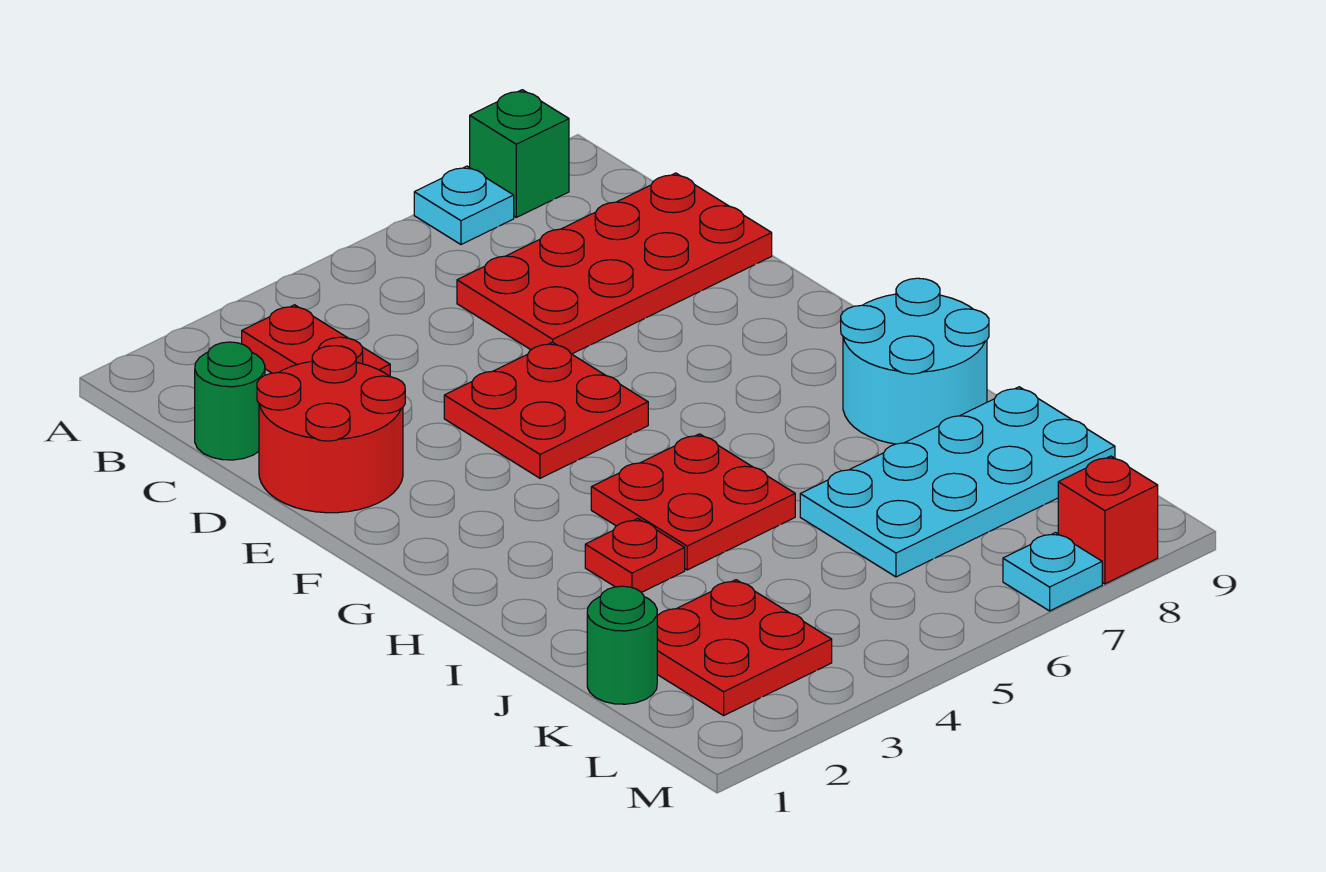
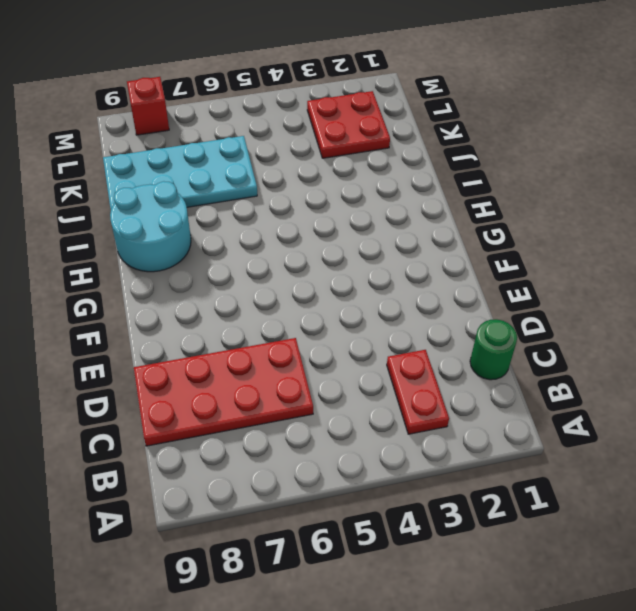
none -> cyan plate A7 level 1
none -> green brick A8 level 1
none -> red round brick D1:E2 level 1

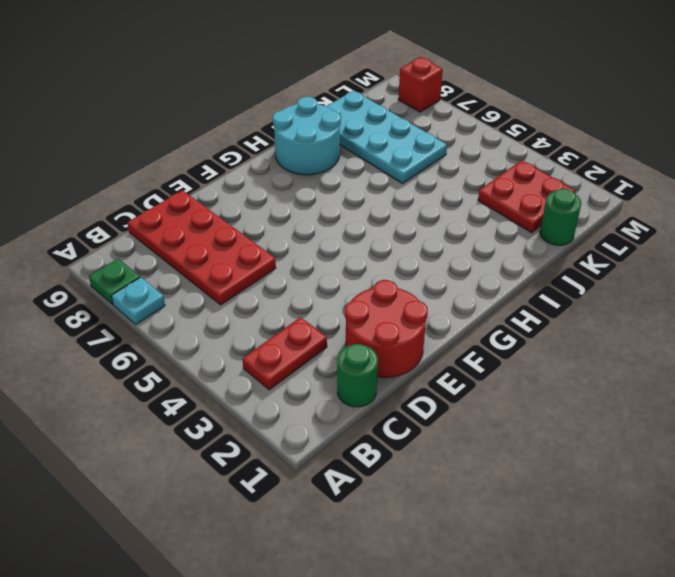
green plate A8 level 1 -> green brick A8 level 1
none -> red plate E4:F5 level 1
none -> red plate H4:I5 level 1
none -> red plate I3 level 1

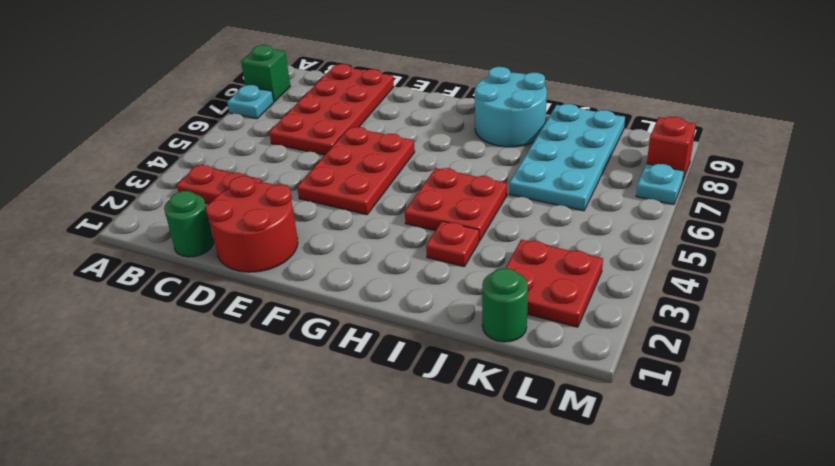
red plate E4:F6 level 1 -> red plate E4:F5 level 1

